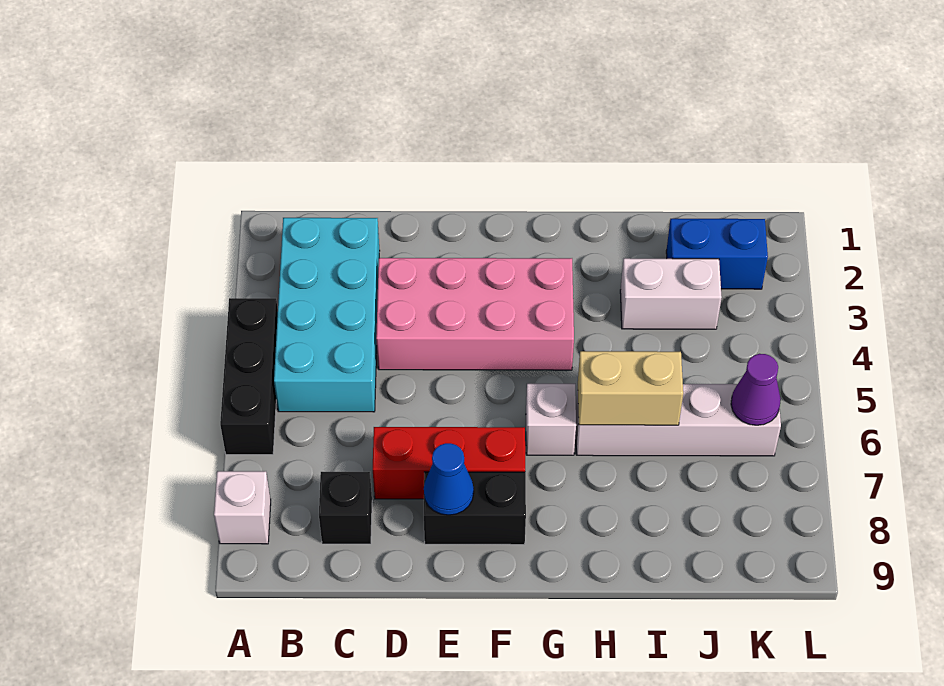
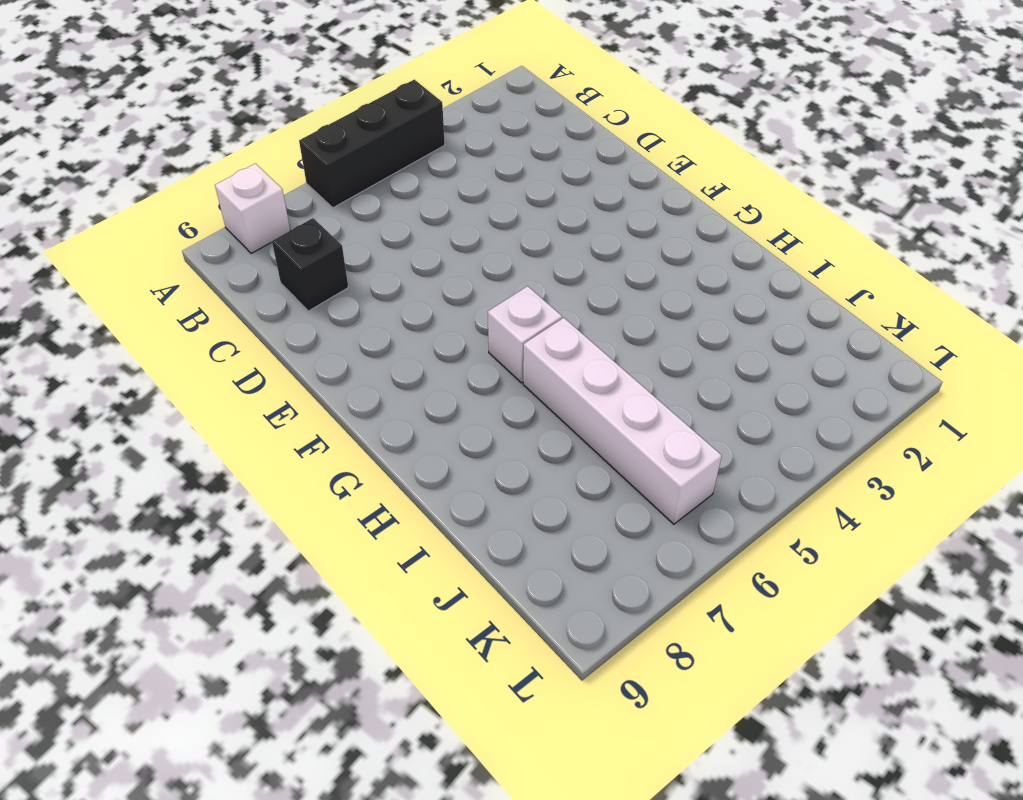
none -> cyan brick B2:C5 level 1
none -> pink brick D3:G4 level 1
none -> red brick D7:F7 level 1

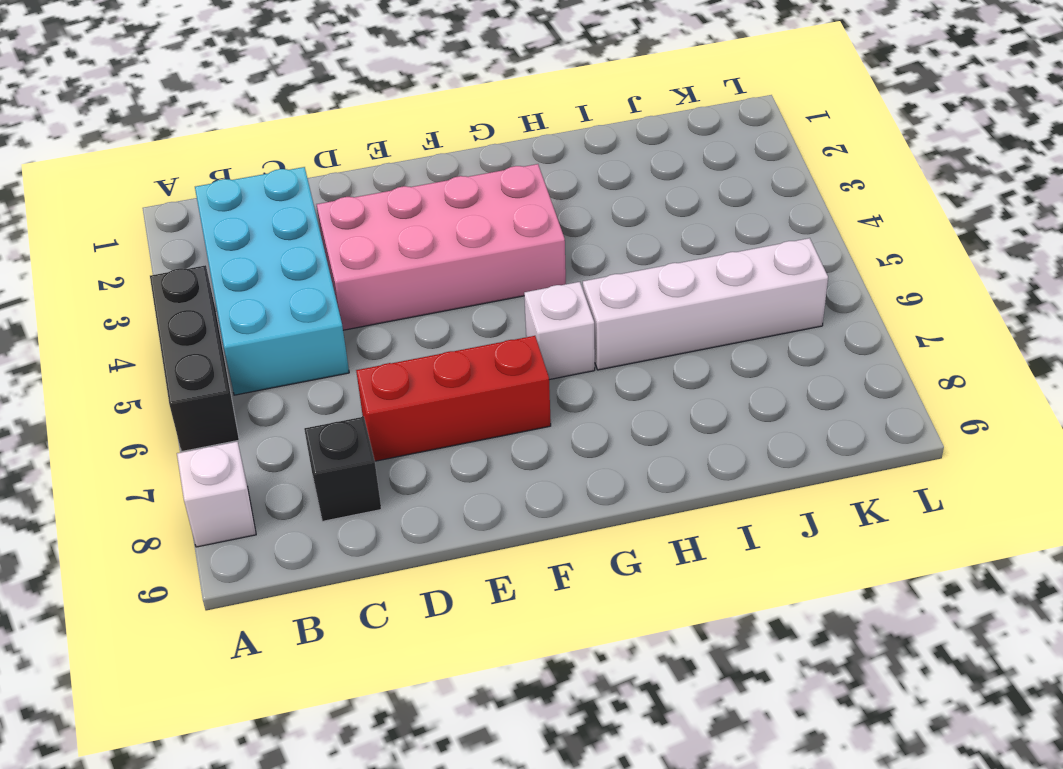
none -> black brick E8:F8 level 1
none -> white brick I3:J3 level 1
none -> blue brick J2:K2 level 1

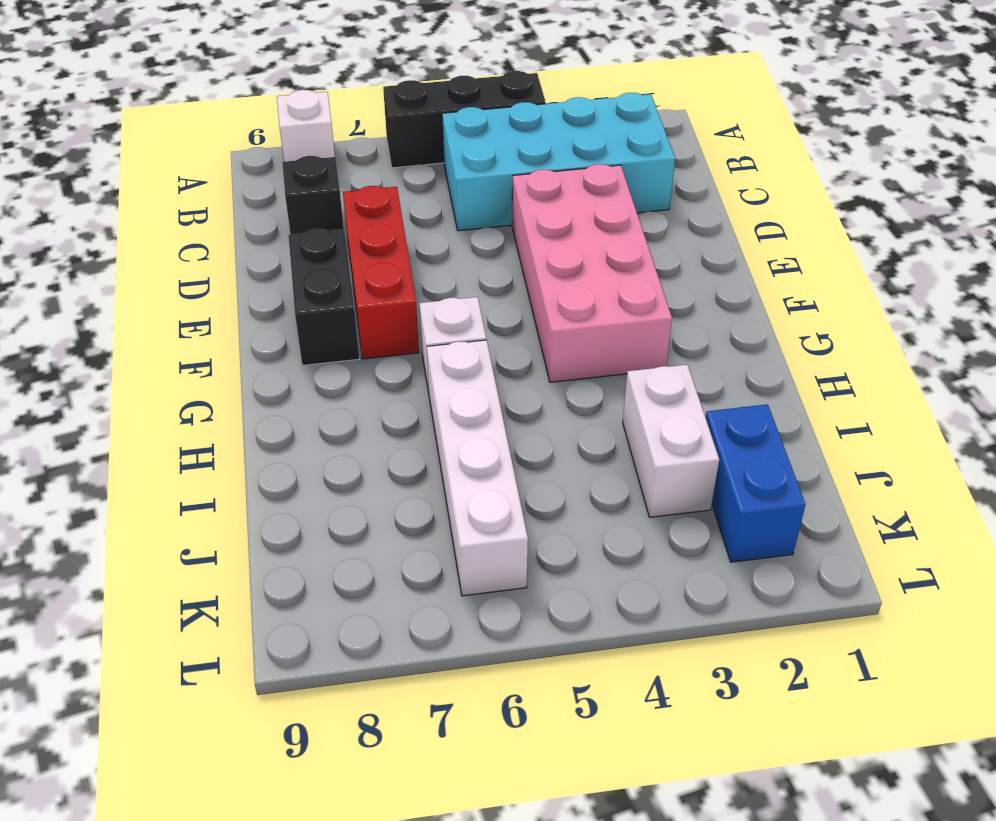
none -> blue cone E8 level 2
none -> tan brick H6:I6 level 2
none -> purple cone K6 level 2

